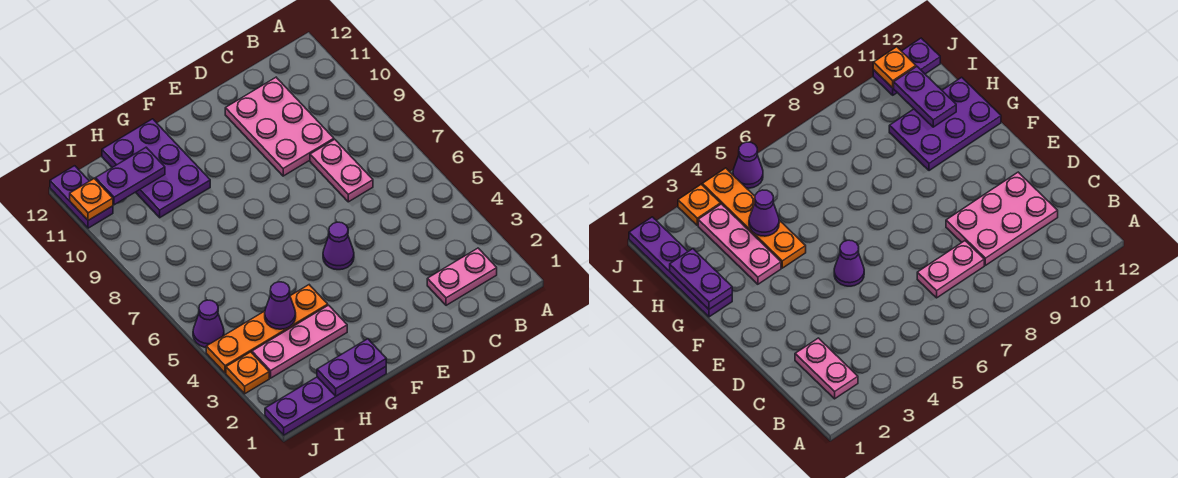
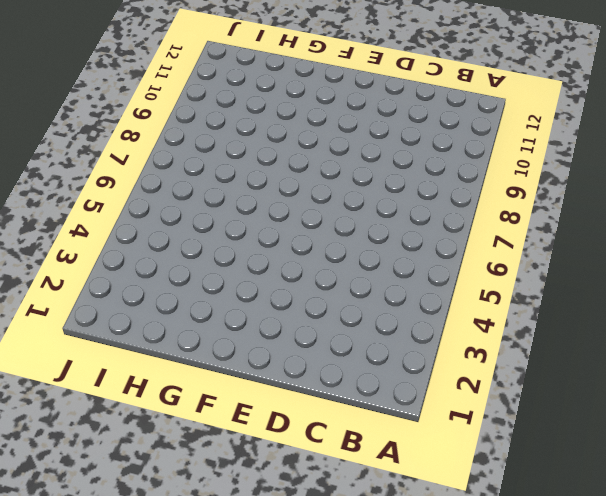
none -> pink plate B2:C2 level 1
none -> pink plate C7:C8 level 1
none -> pink plate C9:D11 level 1

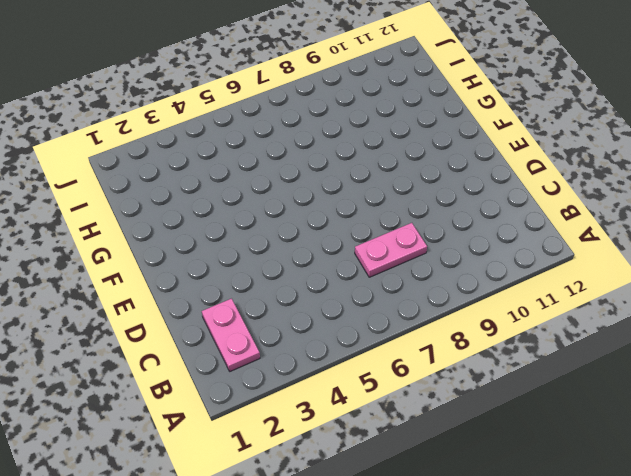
none -> pink plate C9:D11 level 1
none -> purple cone E5 level 1
none -> purple plate G1:J1 level 1

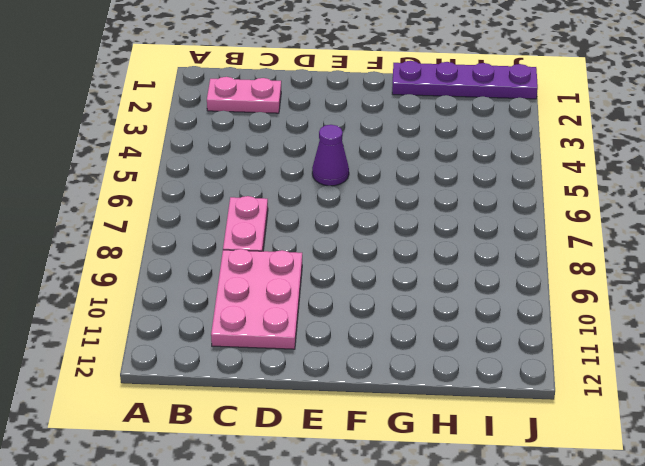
none -> pink plate G3:I3 level 1
none -> orange plate G4:J4 level 1
none -> purple plate G10:H12 level 1

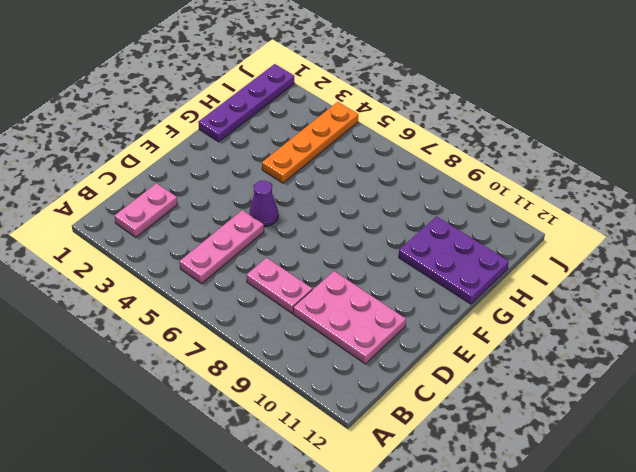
pink plate B5:D5 level 1 -> pink plate G3:I3 level 1
none -> orange plate J3 level 1
none -> purple cone J5 level 1
none -> purple plate J11:J12 level 1

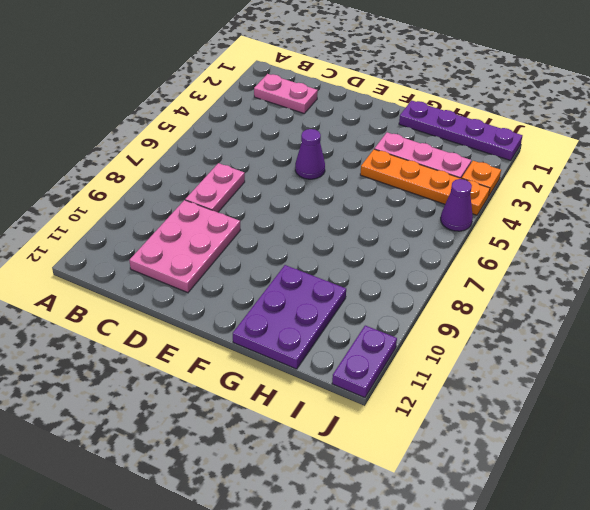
none -> purple plate G1:H1 level 2
none -> purple cone H4 level 2
none -> purple plate H11:I11 level 2

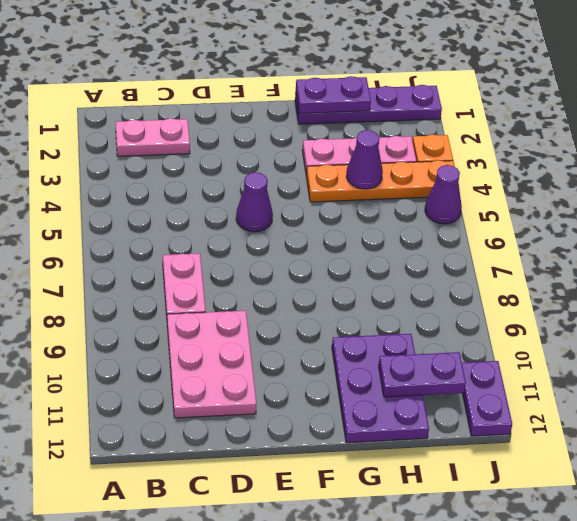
none -> orange plate J11 level 2

